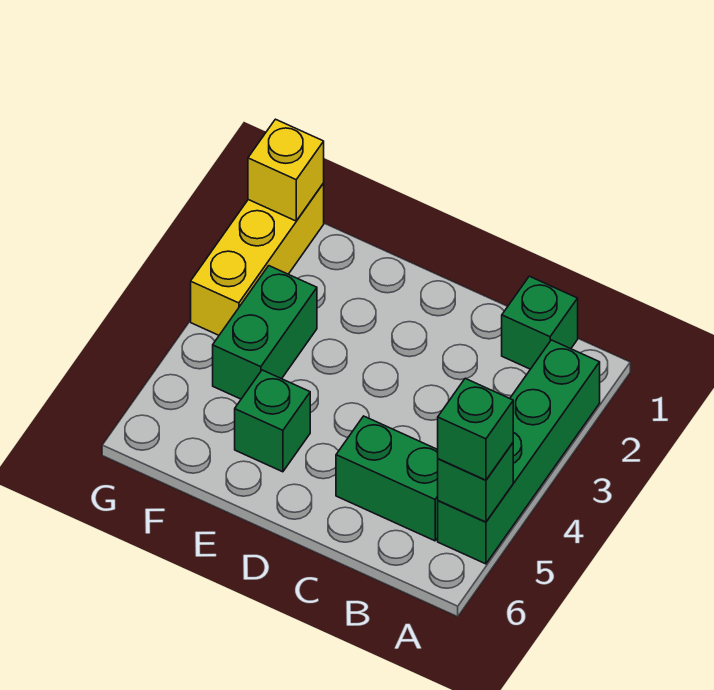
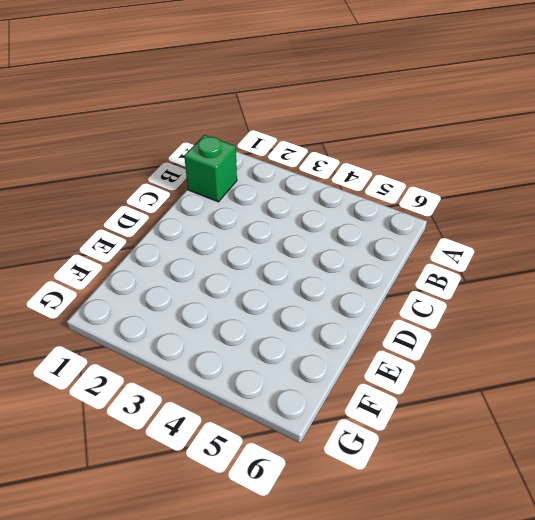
none -> green brick A2:A5 level 1
none -> green brick B5:C5 level 1

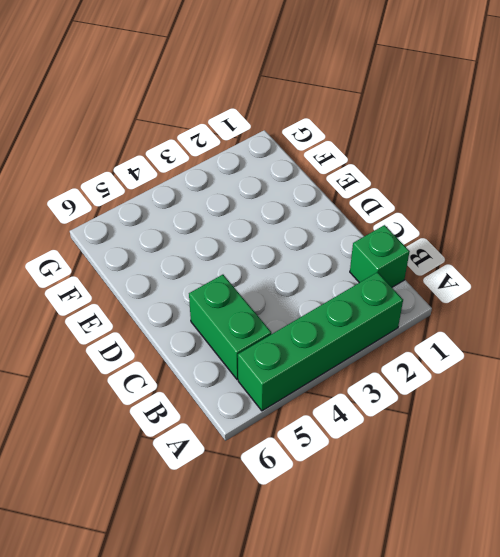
none -> green brick E5 level 1
none -> green brick F3:F4 level 1

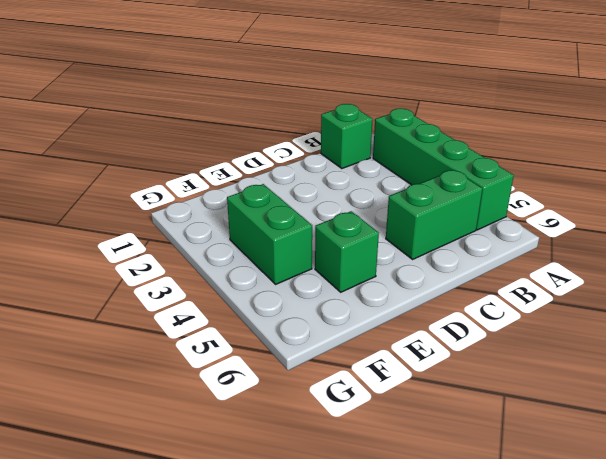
none -> yellow brick G1:G3 level 1
none -> green brick A5 level 2

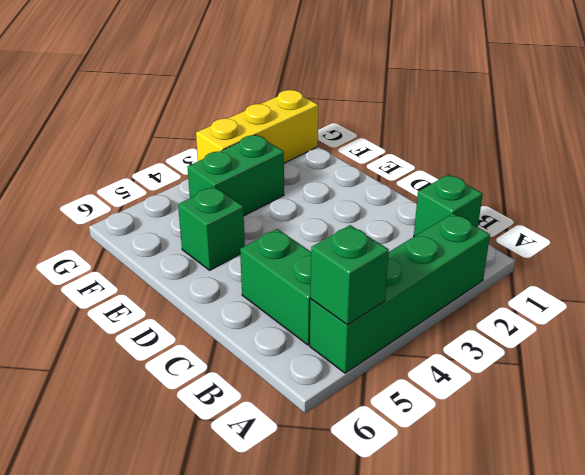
none -> yellow brick G1 level 2
none -> green brick A5 level 3

